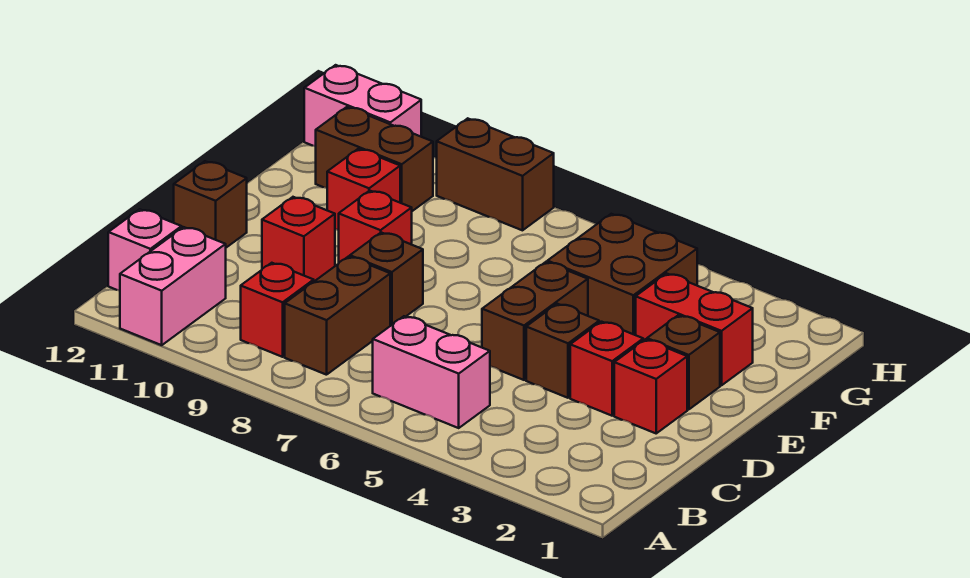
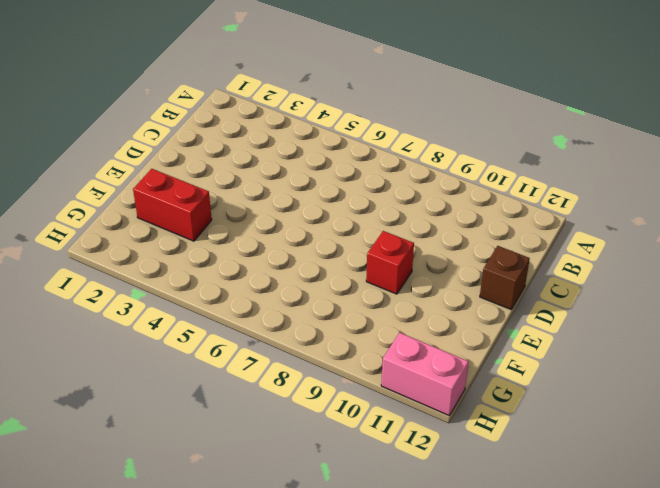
none -> pink brick A11:B11 level 1
none -> pink brick B5:B6 level 1
none -> brown brick B8:C8 level 1

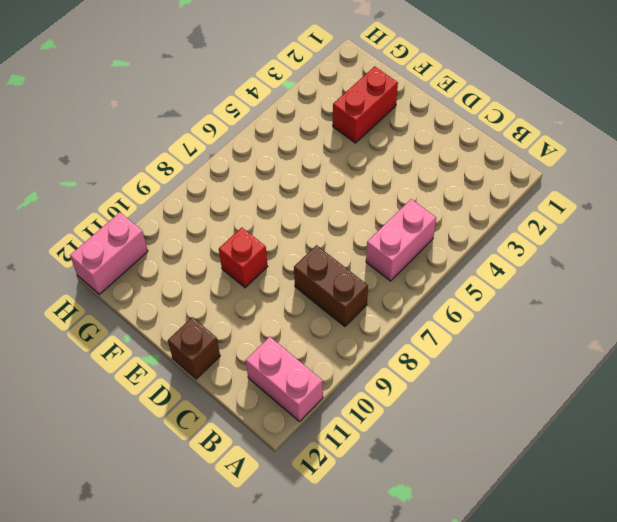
none -> red brick B9 level 1
none -> pink brick B12 level 1
none -> red brick D2 level 1

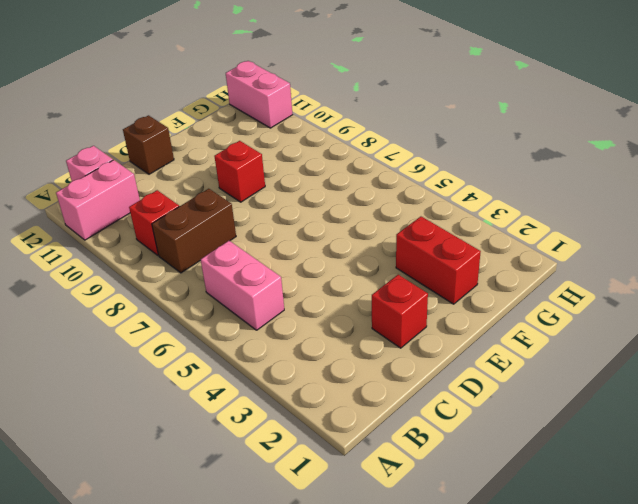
none -> red brick D3 level 1
none -> brown brick D4 level 1
none -> brown brick D5:E5 level 1

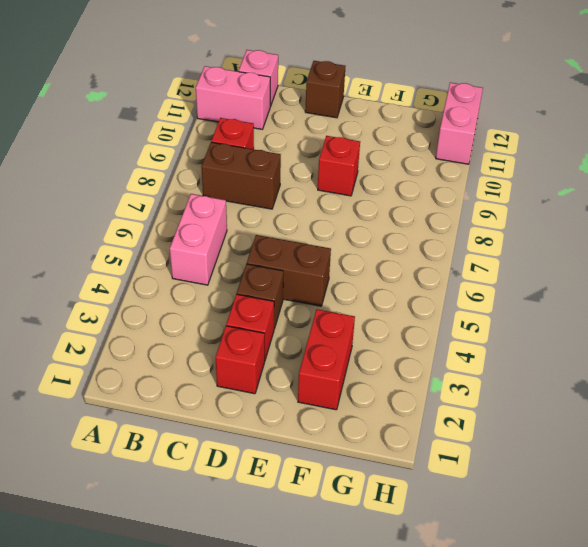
none -> brown brick D8 level 1
none -> red brick D10 level 1
none -> brown brick E2 level 1

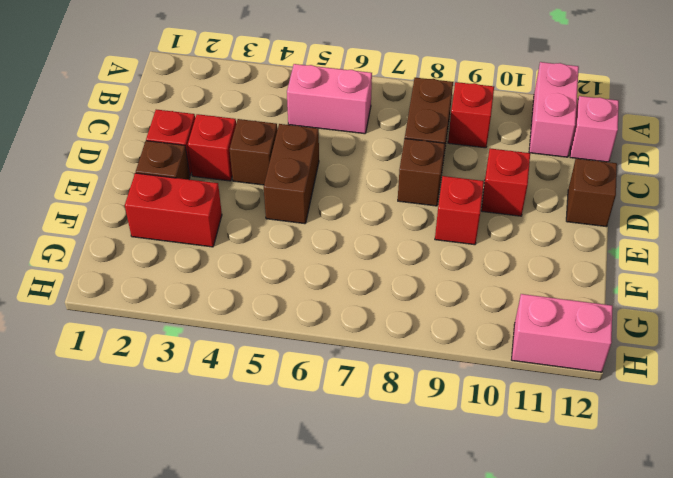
none -> brown brick F4:G5 level 1
none -> red brick F10 level 1
none -> brown brick G10:G11 level 1

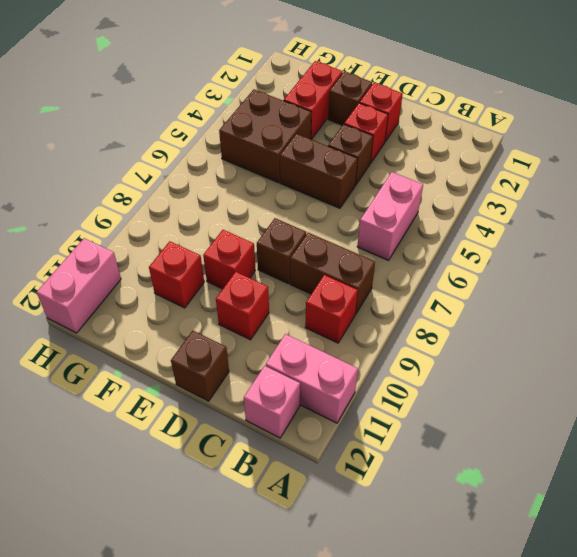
none -> brown brick G10:G11 level 1
none -> brown brick H8:H9 level 1

